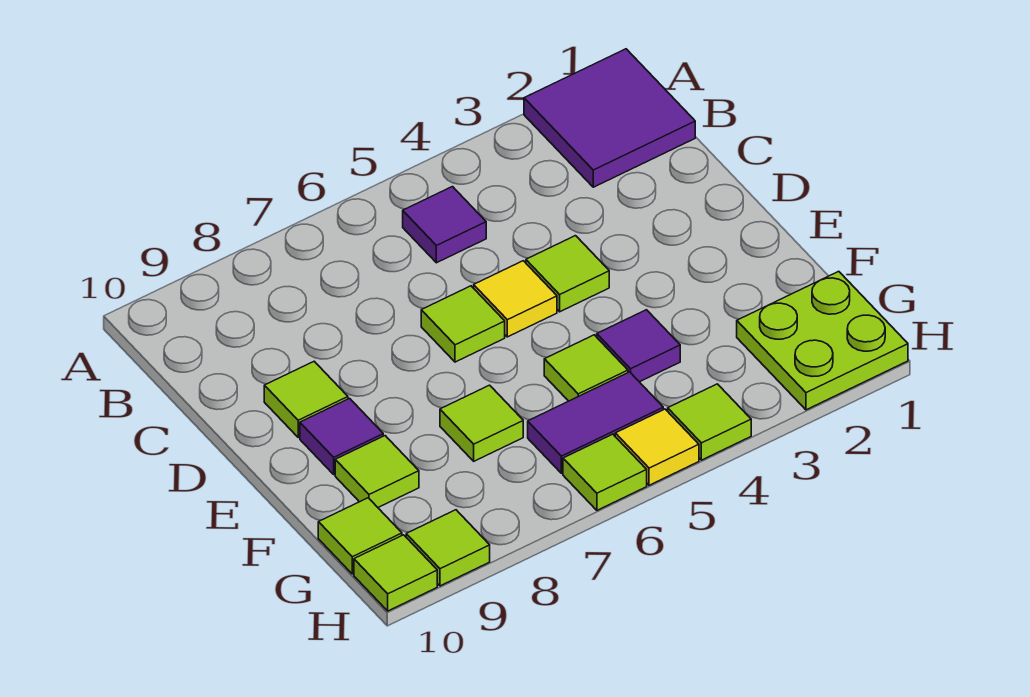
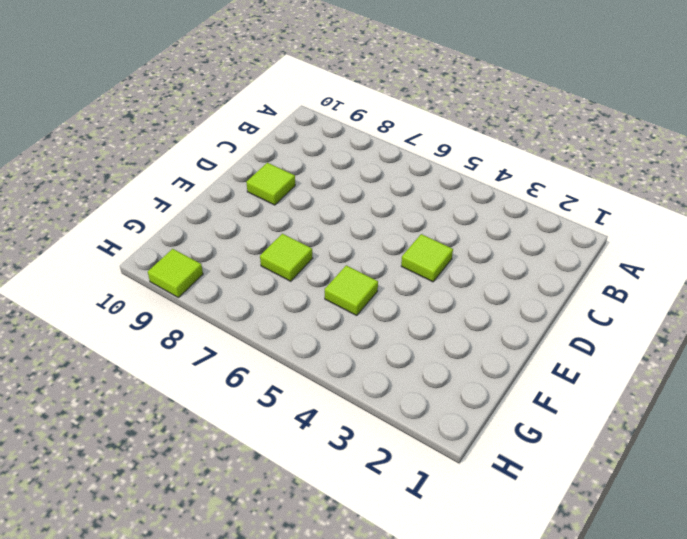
none -> purple tile A1:B2 level 1
none -> purple tile B5 level 1
none -> yellow tile D5 level 1

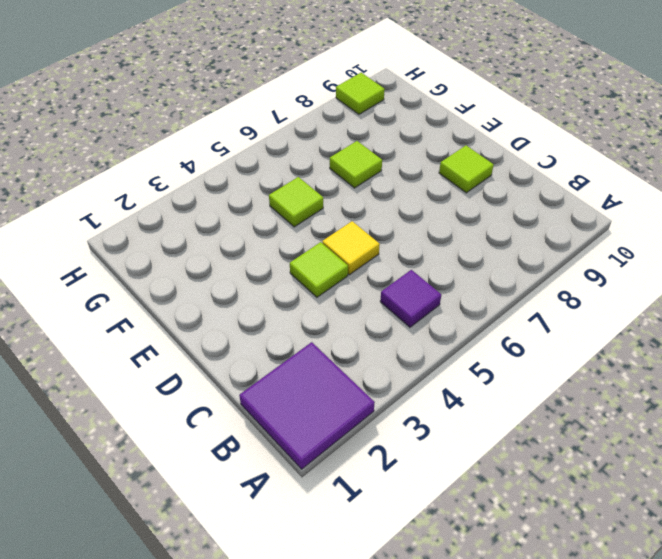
none -> lime tile D6 level 1
none -> purple tile E9 level 1
none -> purple tile F4 level 1

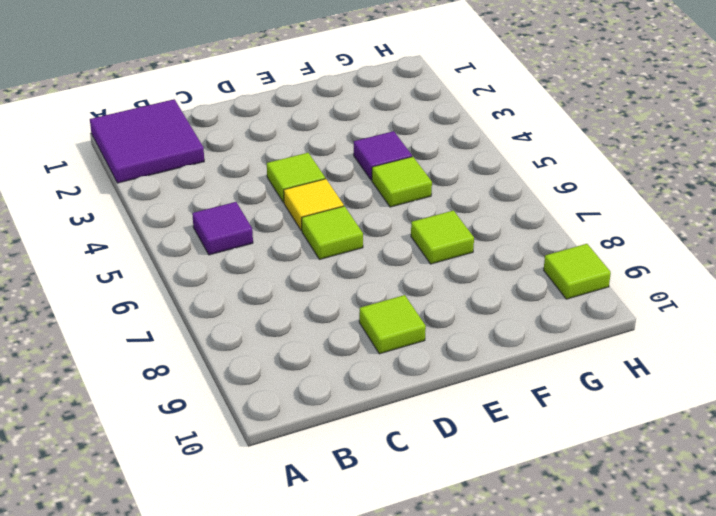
none -> purple tile E9 level 1
none -> lime tile F9 level 1
none -> lime plate G1:H2 level 1

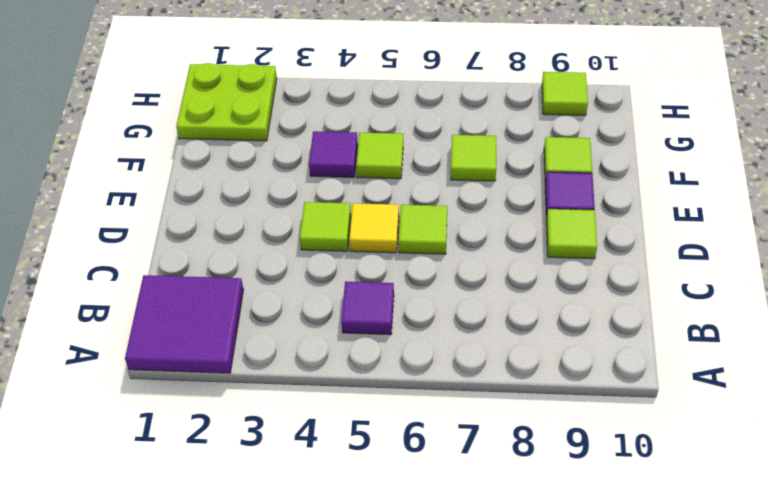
none -> purple tile G5:G6 level 1
none -> lime tile G10 level 1
none -> lime tile H4 level 1

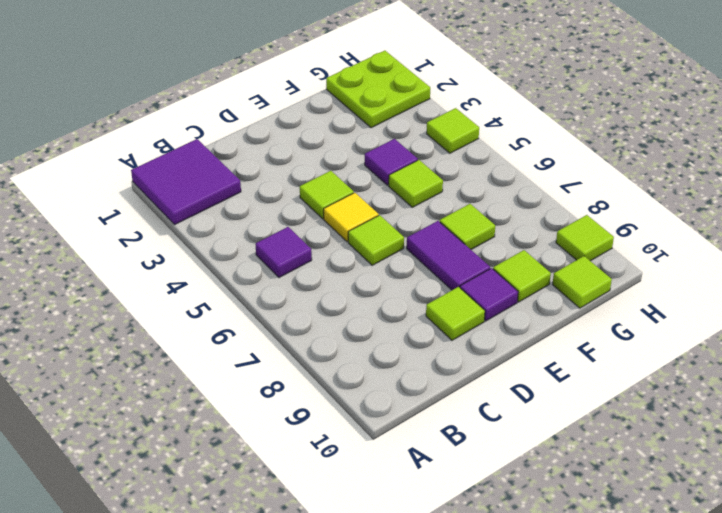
purple tile E7:E8 level 1 -> purple tile G5:G6 level 1
none -> yellow tile H5 level 1
none -> lime tile H6 level 1
none -> lime tile H10 level 1

